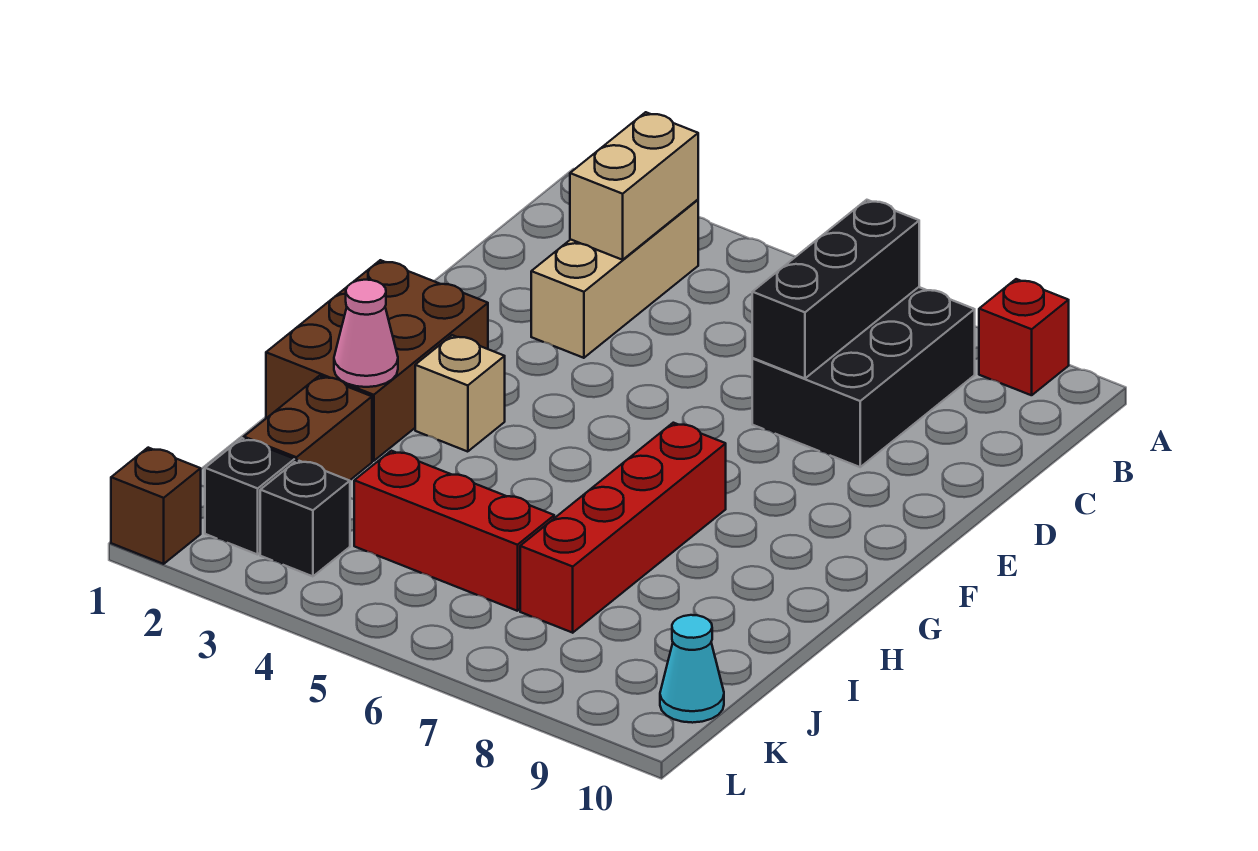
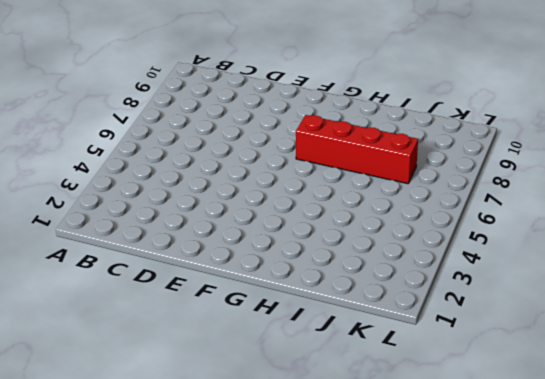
none -> red brick A9 level 1
none -> tan brick B3:D3 level 1
none -> black brick B7:D8 level 1

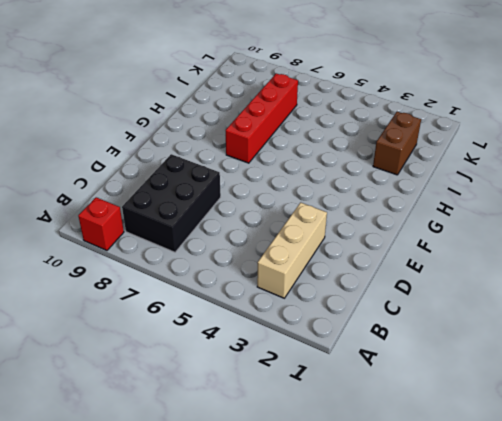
none -> brown brick F1:H2 level 1
none -> tan brick G3 level 1
none -> red brick J4:J6 level 1

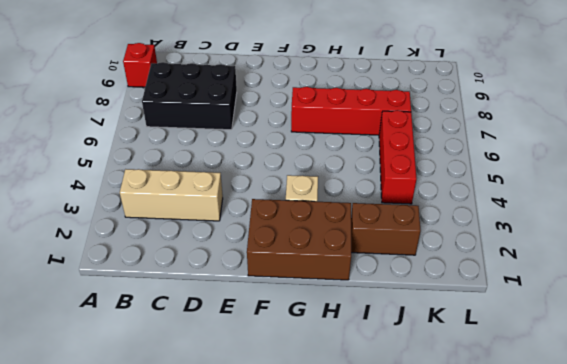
none -> black brick K2 level 1
none -> black brick K3 level 1
none -> cyan cone K10 level 1

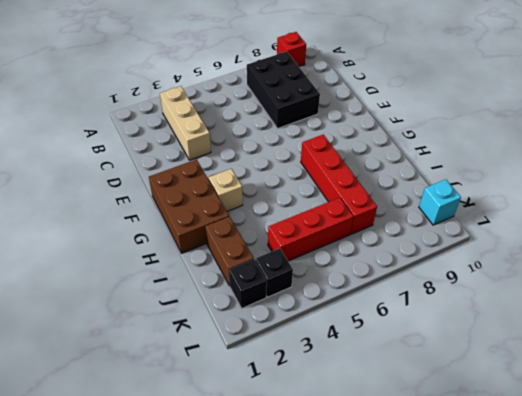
cyan brick K10 level 1 -> cyan cone K10 level 1
none -> brown brick L1 level 1
none -> tan brick B3:C3 level 2
none -> black brick B7:D7 level 2

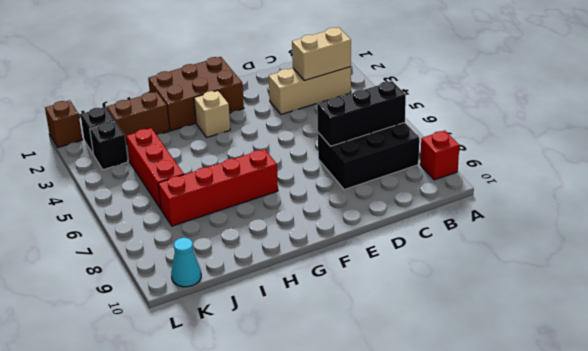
none -> pink cone H2 level 2

